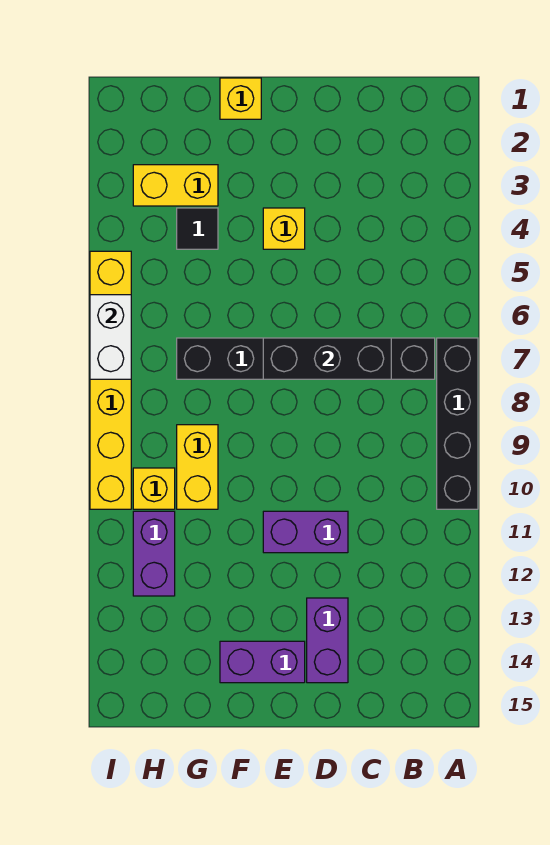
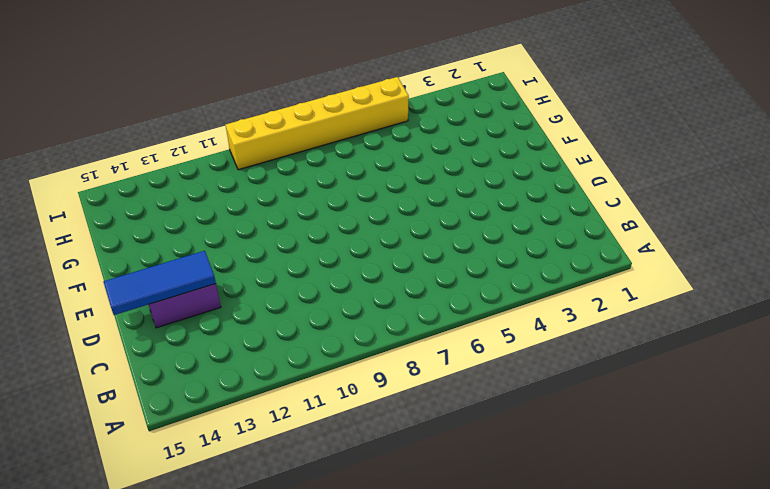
blue tile D13:D15 level 2 -> none
none -> black brick A7:A10 level 1
none -> black brick B7:G7 level 1
none -> purple brick D11:E11 level 1

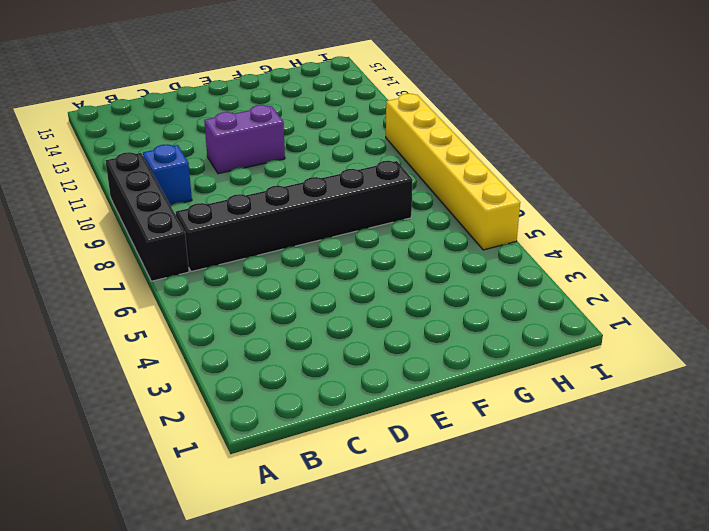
blue brick B10 level 1 -> none
none -> purple brick D13:D14 level 1
none -> yellow brick E4 level 1
none -> purple brick E14:F14 level 1

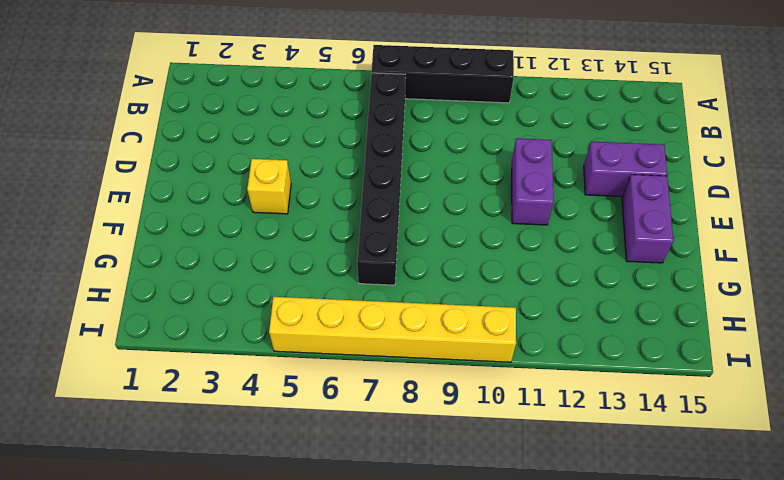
none -> yellow brick F1 level 1
none -> yellow brick G3:H3 level 1
none -> black tile G4 level 1

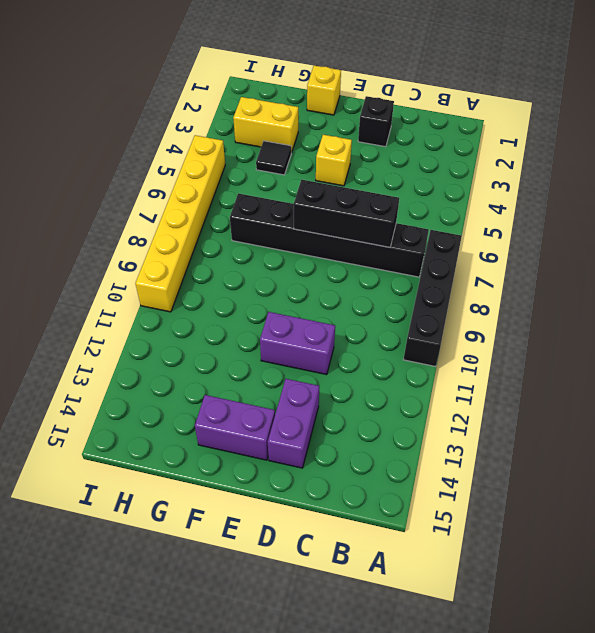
black brick D2 level 1 -> none
none -> yellow brick G9:G10 level 1
none -> yellow brick H10 level 1
none -> purple brick H11:H12 level 1

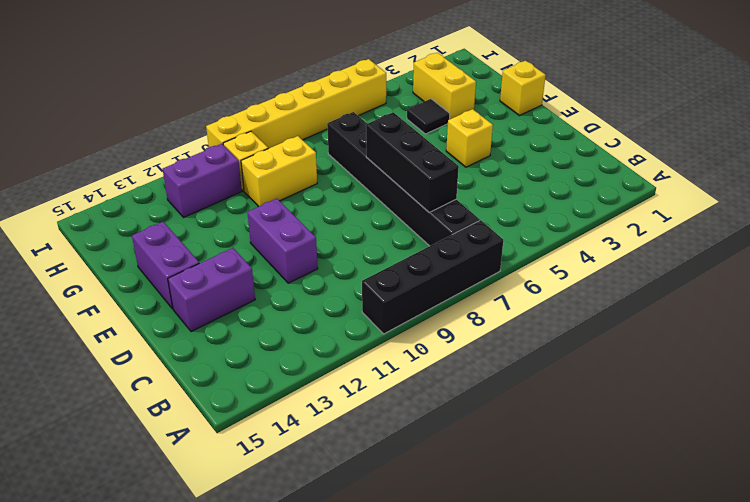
none -> white brick I6:I7 level 2

